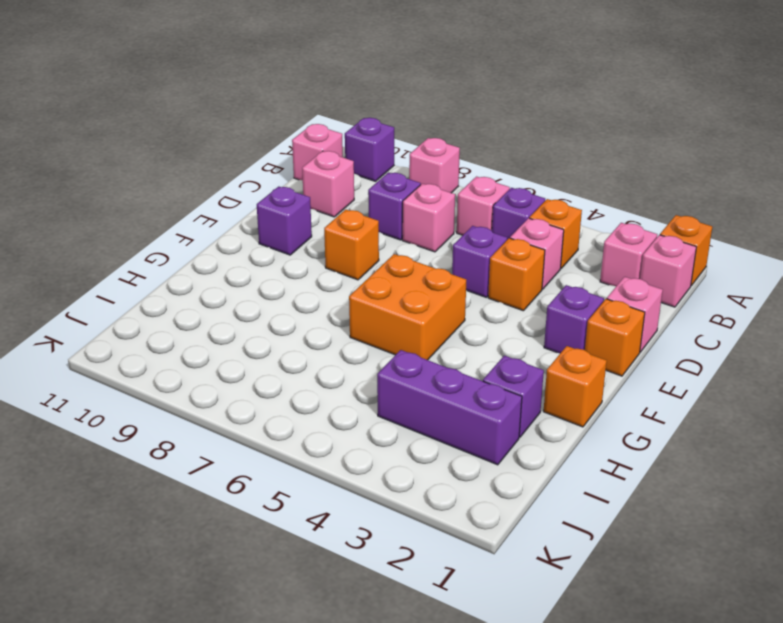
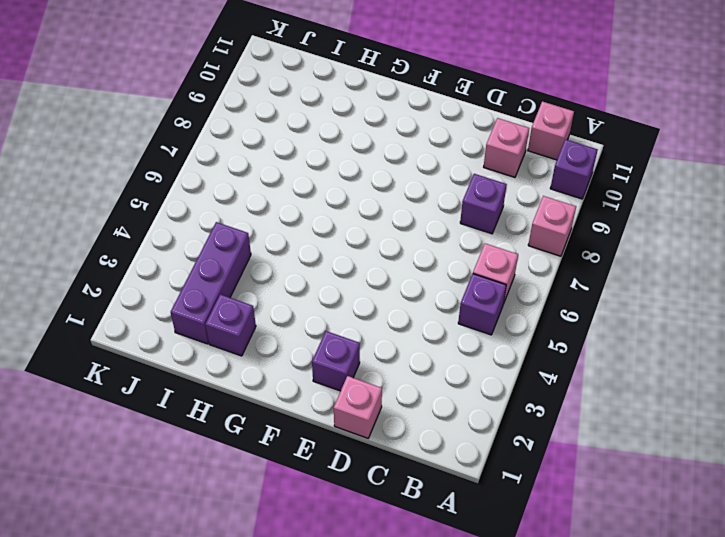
none -> orange brick A1 level 1
none -> pink brick B1 level 1
none -> pink brick B2 level 1

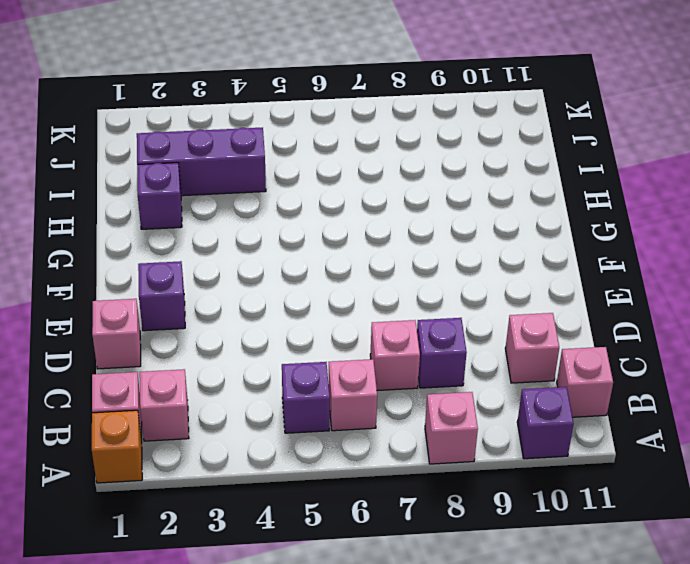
none -> orange brick B4 level 1
none -> pink brick C4 level 1
none -> orange brick D4 level 1

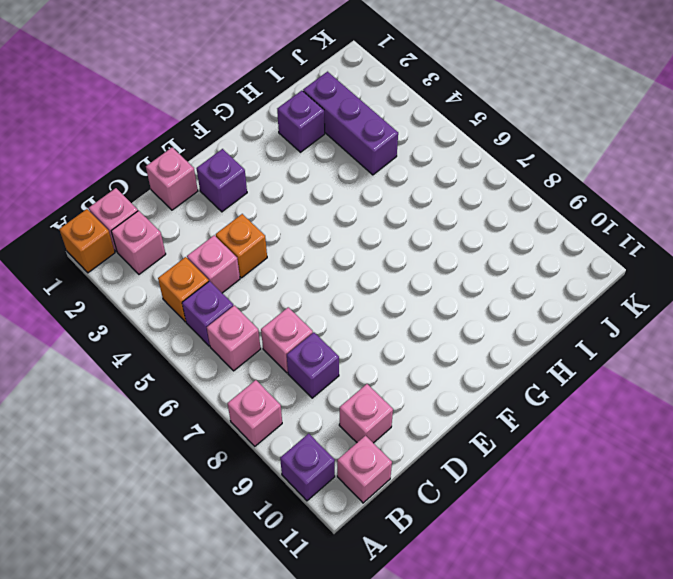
none -> purple brick D5 level 1
none -> orange brick E1 level 1
none -> orange brick E8 level 1

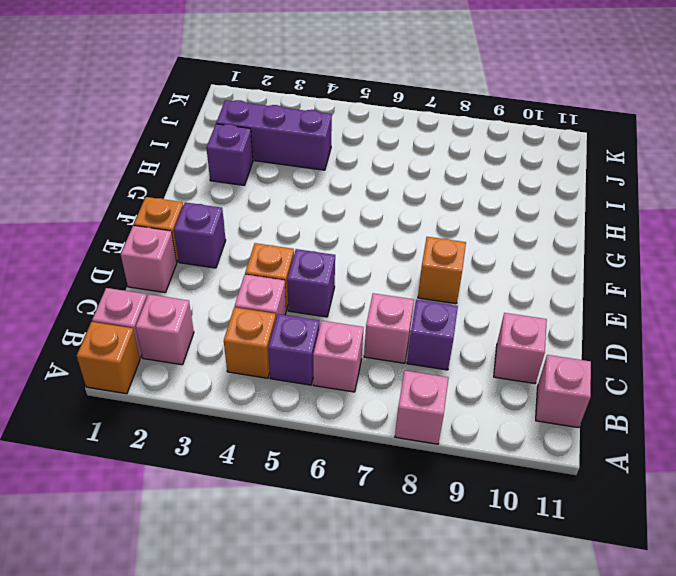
none -> purple brick A10 level 1
none -> purple brick E10 level 1
none -> orange brick F5:G6 level 1

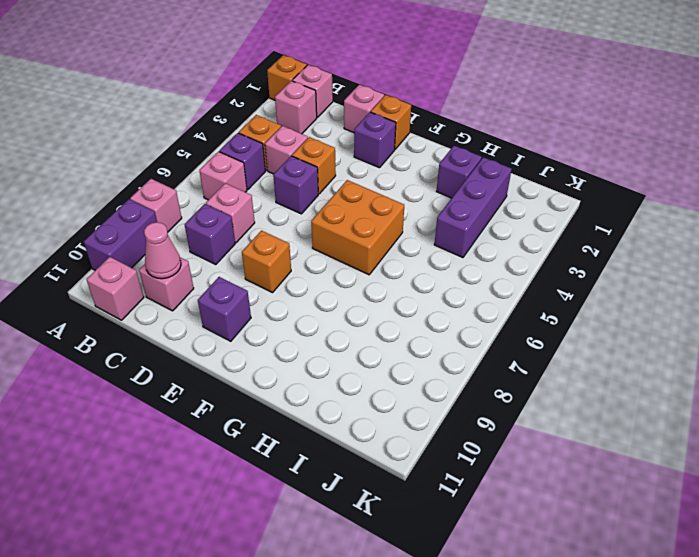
purple brick A9:A10 level 1 -> purple brick A10 level 1
pink cone C10 level 2 -> none
none -> orange brick G1 level 1

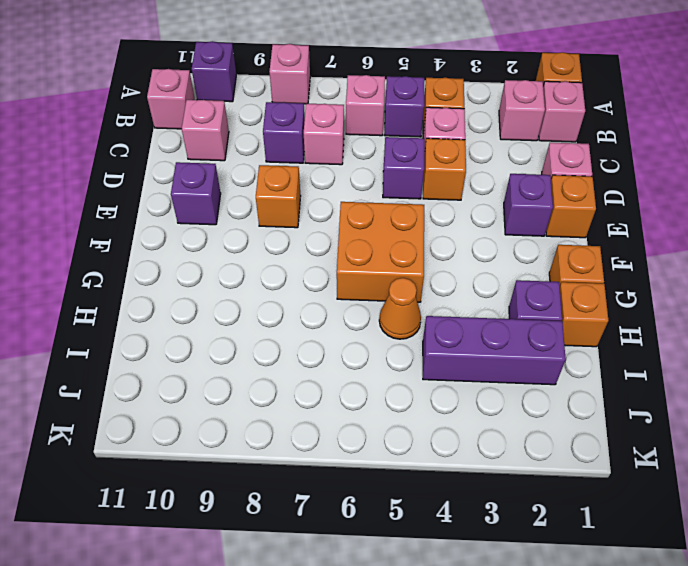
orange brick H1 level 1 -> none
orange cone H5 level 1 -> none

